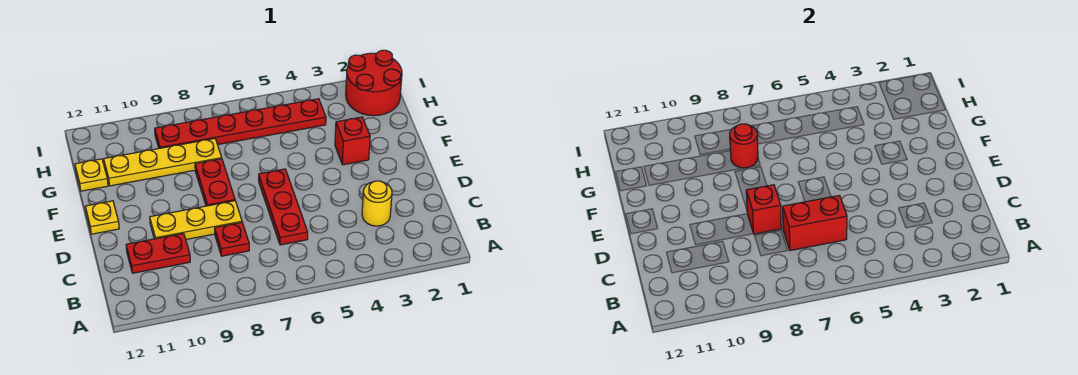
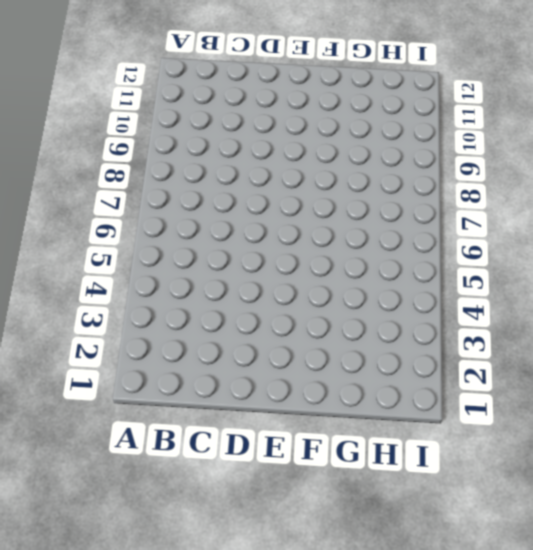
none -> yellow round brick C3 level 1
none -> red plate C6:E6 level 1
none -> red plate C8 level 1

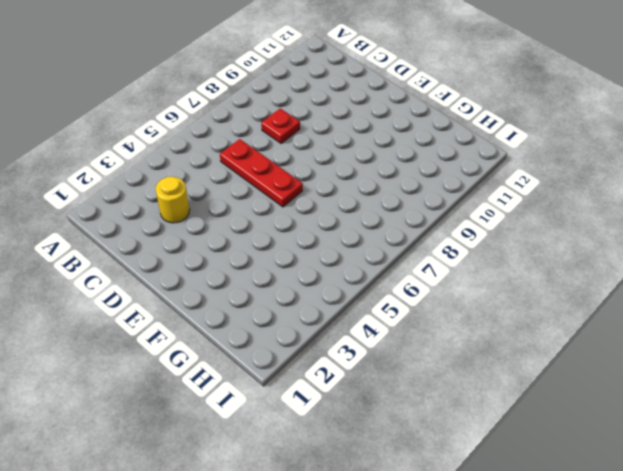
none -> red plate C10:C11 level 1
none -> yellow plate D8:D10 level 1
none -> red plate E8:F8 level 1

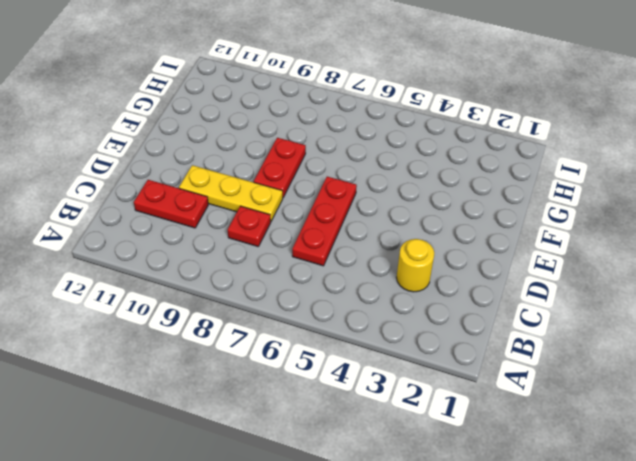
none -> yellow plate E12 level 1
none -> red brick F3 level 1
none -> yellow plate G8:G11 level 1

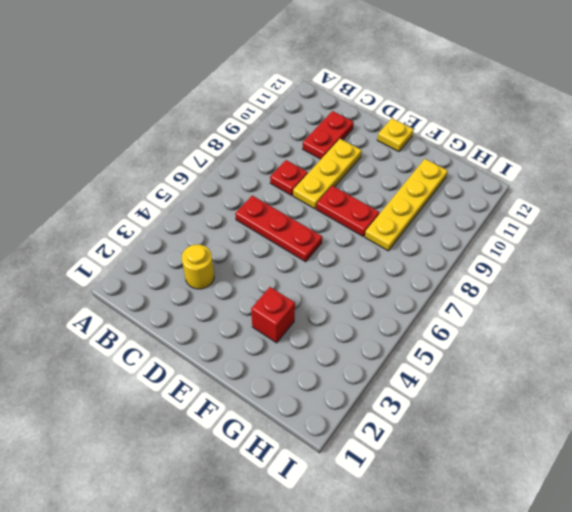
none -> yellow plate G12 level 1
none -> red round brick H1:I2 level 1
none -> red plate H4:H9 level 1

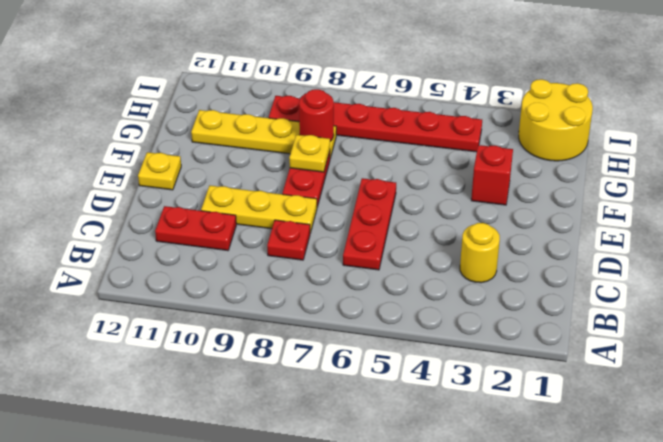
yellow plate F8 level 2 -> yellow plate G12 level 1
yellow round brick H1:I2 level 1 -> red round brick H1:I2 level 1
none -> red brick C6:C7 level 2
none -> red brick D8 level 2

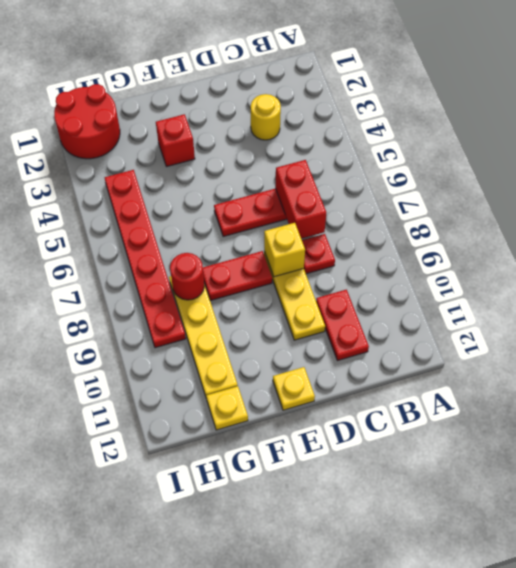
yellow brick D8 level 2 -> red brick D8 level 2

